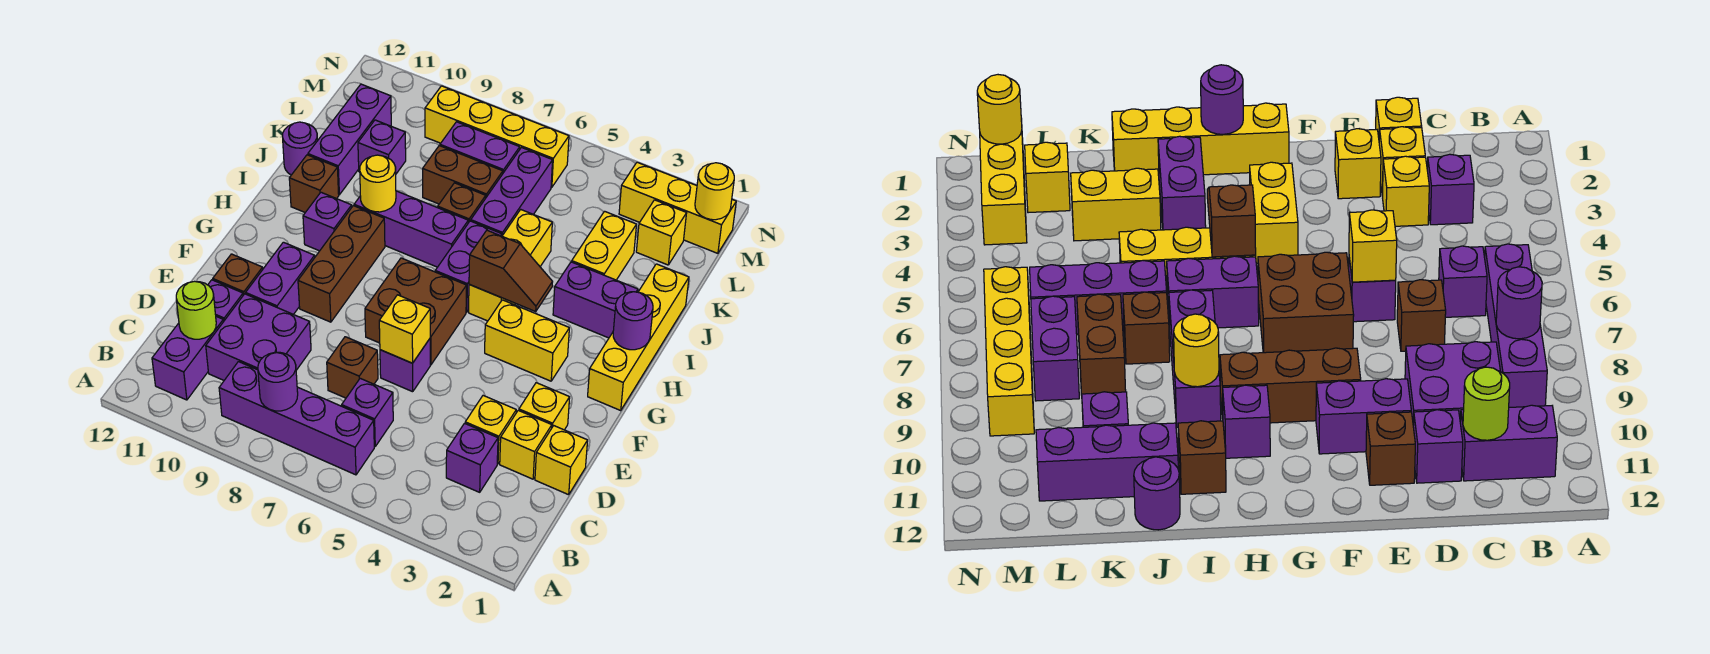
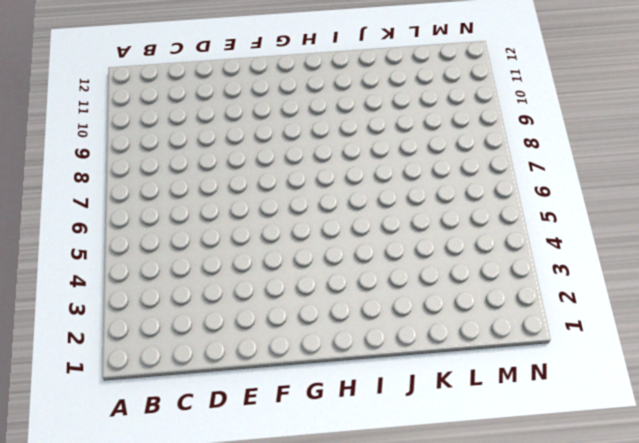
none -> purple brick B6:B9 level 1
none -> purple brick B11:C11 level 1
none -> purple brick C3 level 1
none -> purple brick C6 level 1

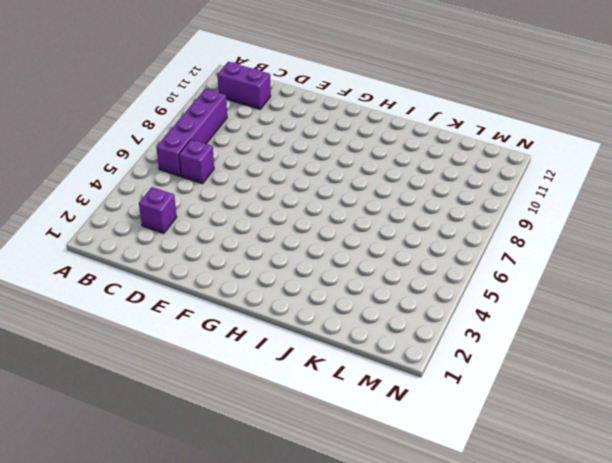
none -> purple brick C9:D10 level 1
none -> yellow brick D1 level 1
none -> yellow brick D2 level 1
none -> yellow brick D3 level 1

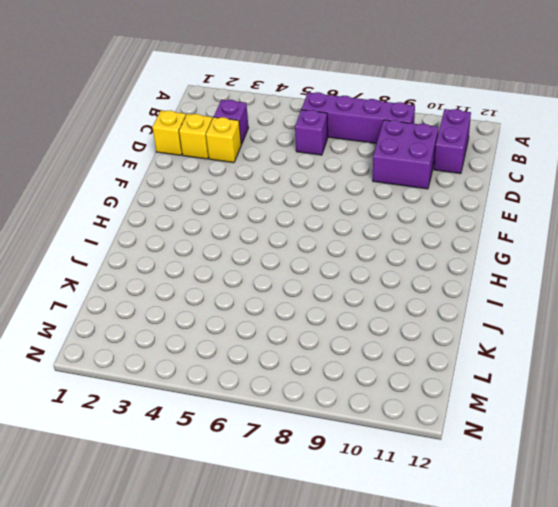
none -> brown brick D7 level 1
none -> purple brick D11 level 1
none -> yellow brick E2 level 1
none -> purple brick E6 level 1

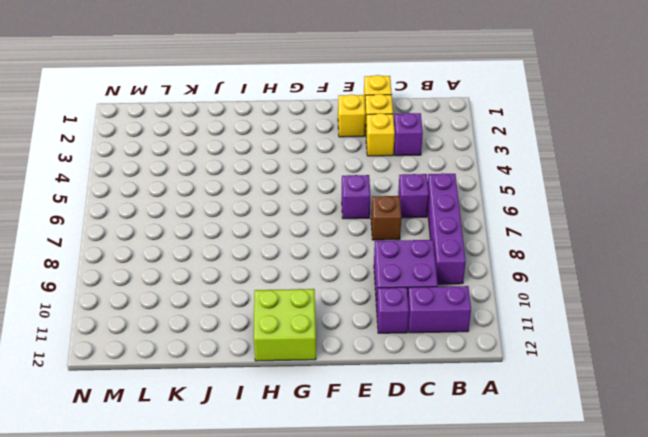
lime brick G11:H12 level 1 -> none
none -> purple brick E10:F10 level 1
none -> brown brick E11 level 1
none -> brown brick F6:G7 level 1
none -> brown brick F9:H9 level 1

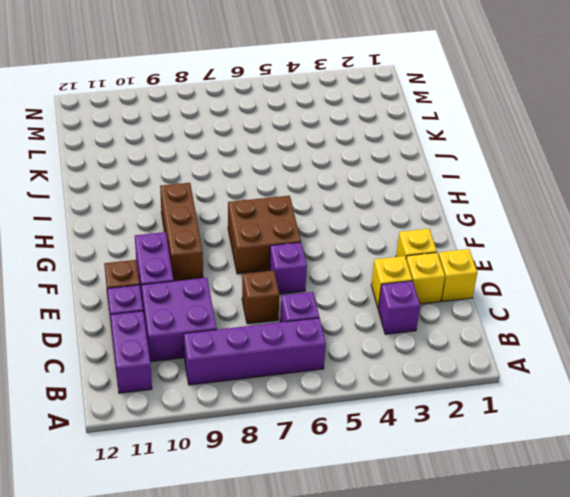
none -> yellow brick G1:J1 level 1
none -> yellow brick G3:G4 level 1
none -> yellow brick H5:J5 level 1
none -> purple brick H6:I6 level 1

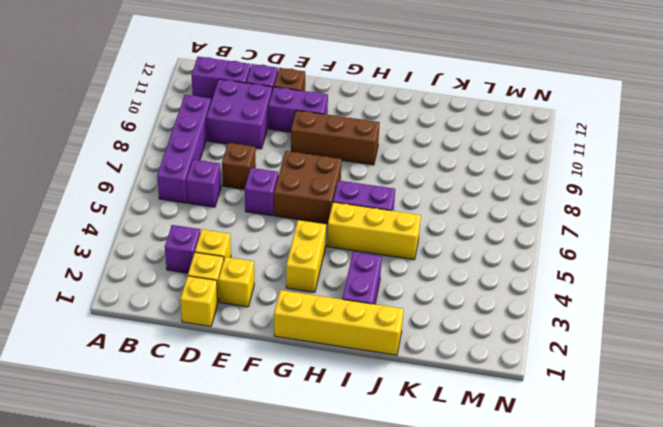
none -> purple brick H10 level 1
none -> purple brick I7:I9 level 1
none -> brown brick I11 level 1
none -> yellow brick J3:K3 level 1

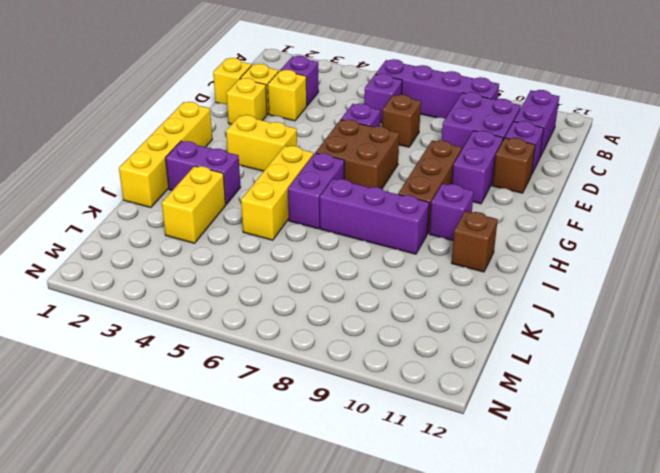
none -> purple brick J6:L6 level 1
none -> brown brick J7 level 1
none -> purple brick J11:L11 level 1
none -> purple round brick J12 level 1

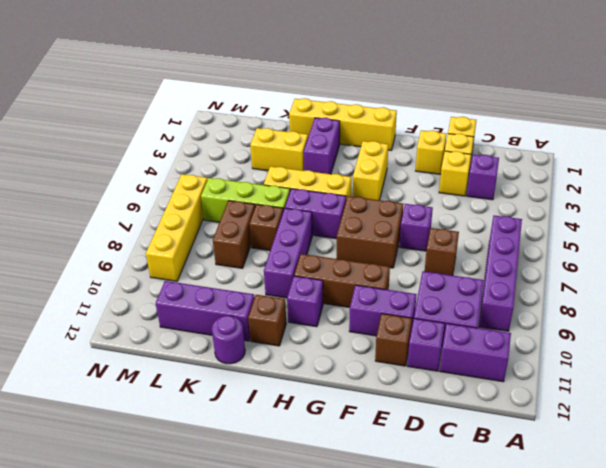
lime brick J6:L6 level 1 -> purple brick J6:L6 level 1
none -> purple brick C6 level 1
none -> purple brick K10 level 1
none -> yellow brick L2 level 1
none -> purple brick L7:L8 level 1

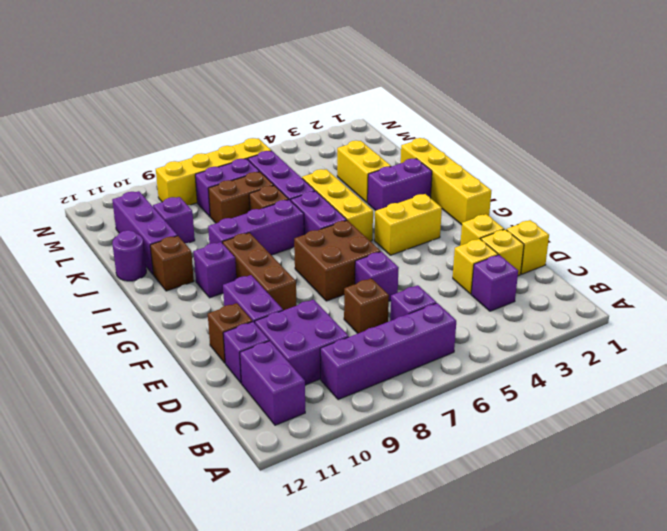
none -> yellow brick L2 level 1
none -> yellow brick M1:M3 level 1
none -> purple round brick B8 level 2
none -> lime round brick C11 level 2

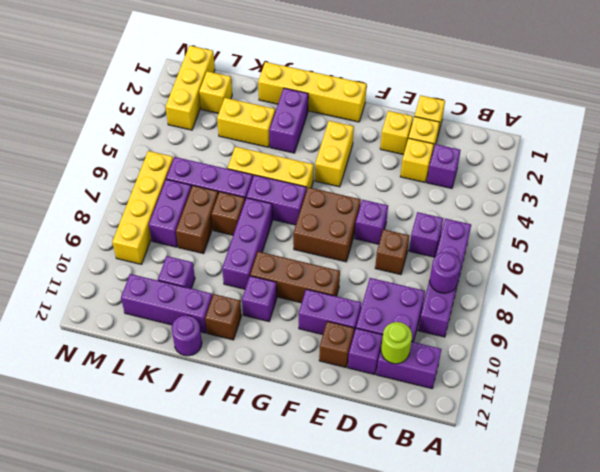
none -> yellow brick E6 level 2
none -> purple round brick H1 level 2
none -> brown slope H4:H5 level 2 top 5
none -> yellow round brick I9 level 2

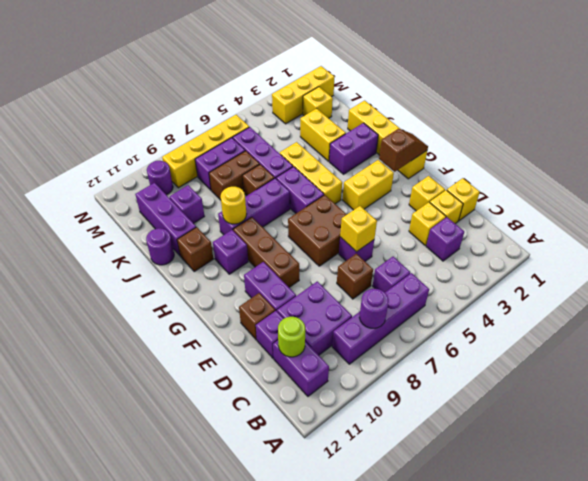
brown slope G1:G2 level 2 top 2 -> brown slope H4:H5 level 2 top 5
purple round brick M10 level 1 -> purple round brick H1 level 2
none -> yellow round brick M1 level 2

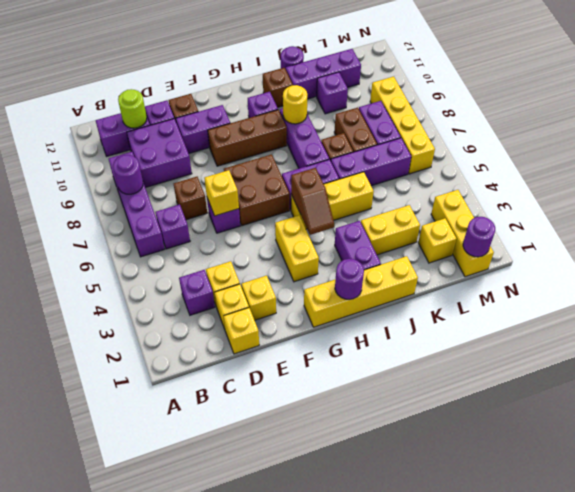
purple round brick M1 level 2 -> yellow round brick M1 level 2

